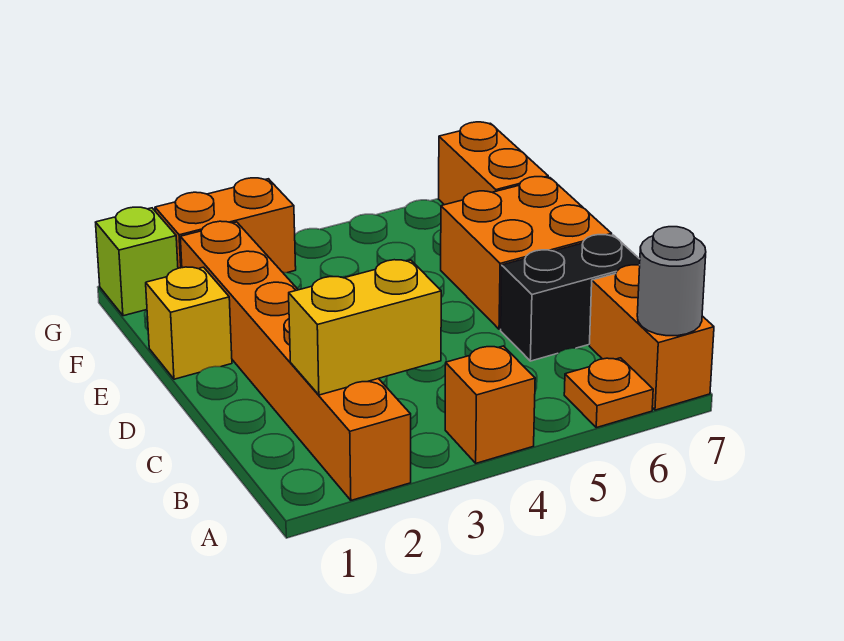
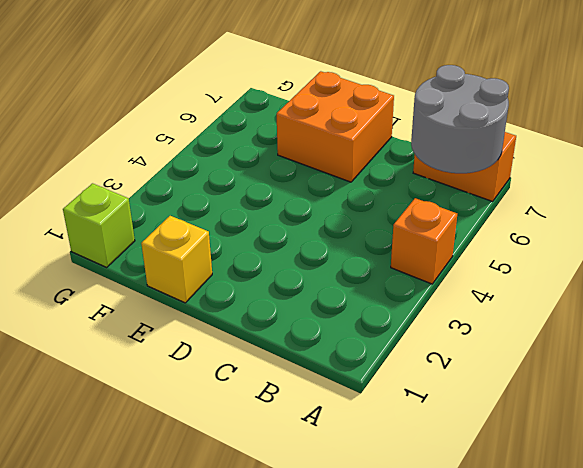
grey round brick A6:B7 level 2 -> grey round brick A7 level 2
none -> orange brick A2:F2 level 1
none -> orange plate A6 level 1
none -> black brick C6:C7 level 1

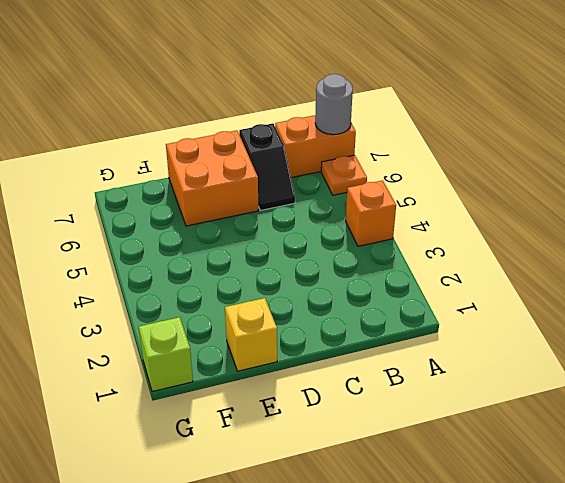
black slope C6:C7 level 1 top 7 -> black brick C6:C7 level 1
none -> orange brick A2:F2 level 1
none -> orange brick F7:G7 level 1
none -> orange brick G2:G3 level 1

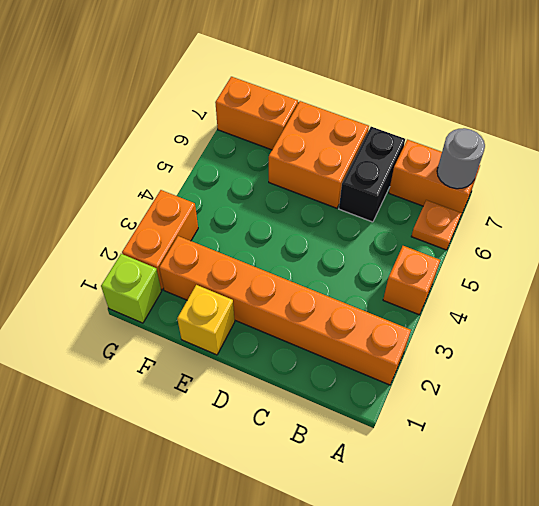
none -> yellow brick B2:B3 level 2

